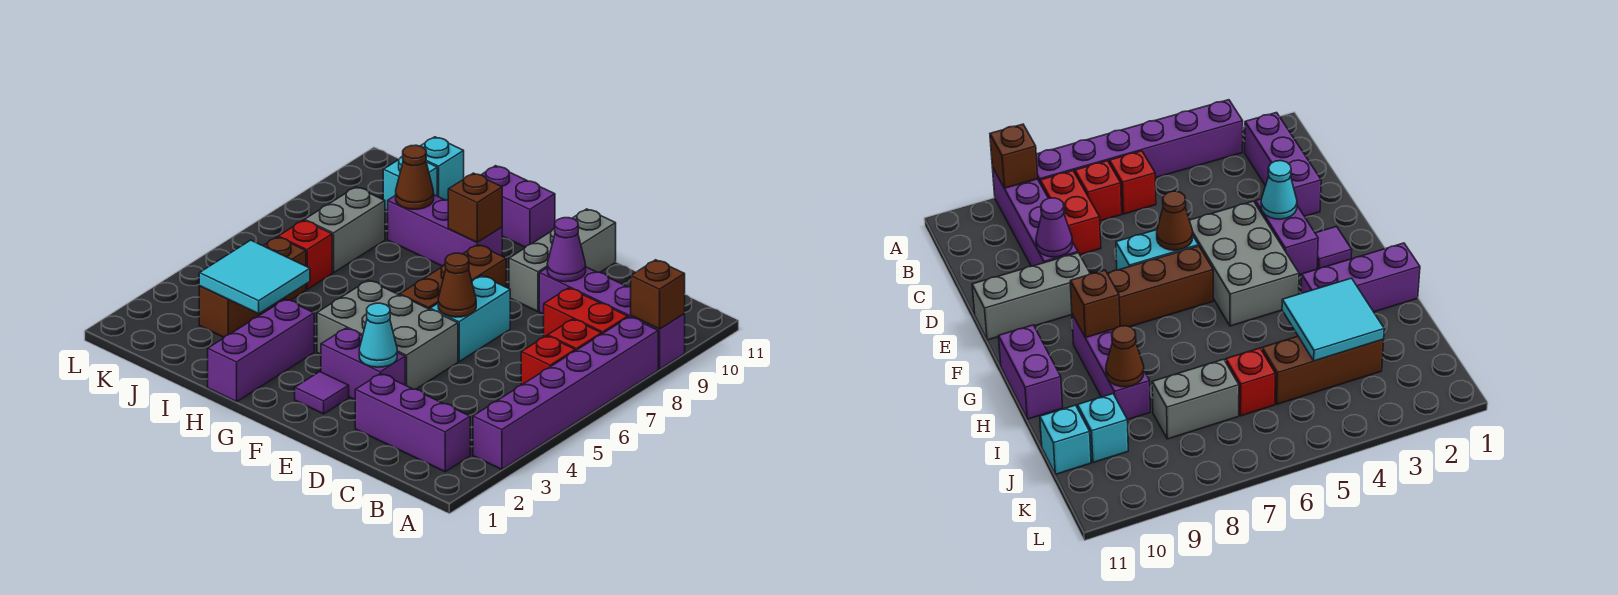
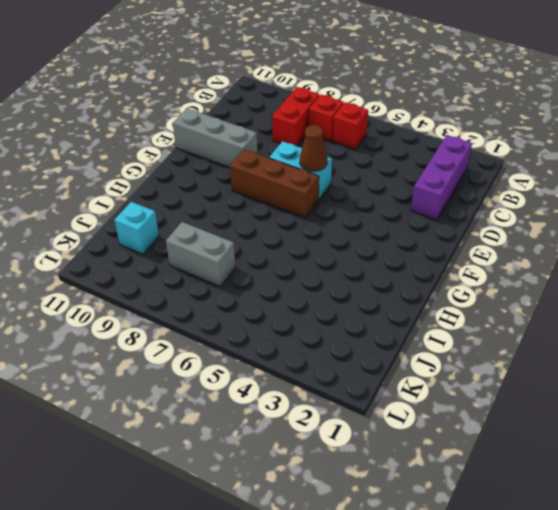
none -> purple brick A3:A8 level 1
none -> purple brick A9:D9 level 1
none -> purple brick E3:F3 level 1

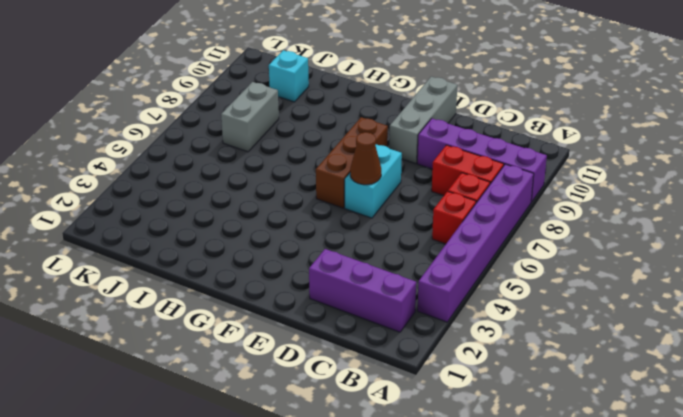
none -> purple brick E3:F3 level 1
none -> grey brick E4:G5 level 1
none -> purple tile F2 level 1

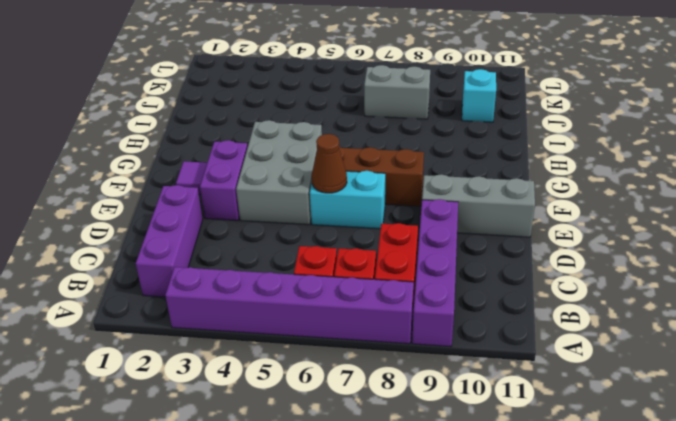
none -> purple brick G9:I9 level 1
none -> purple brick G11:H11 level 1
none -> purple brick H1:H3 level 1

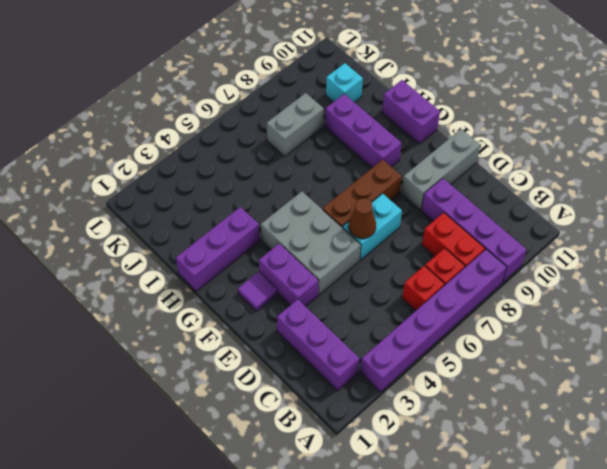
none -> brown brick J3:J5 level 1
none -> red brick J6 level 1
none -> cyan brick J11 level 1

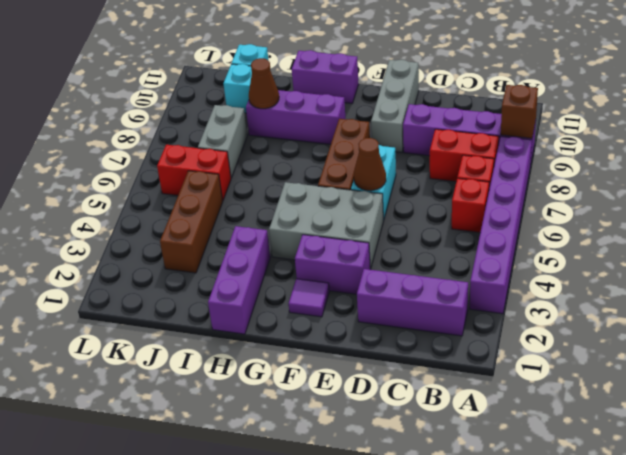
red brick J6:K6 level 1 -> red brick J6 level 1
none -> purple cone D9 level 2
none -> cyan cone E3 level 2
none -> brown brick G9 level 2

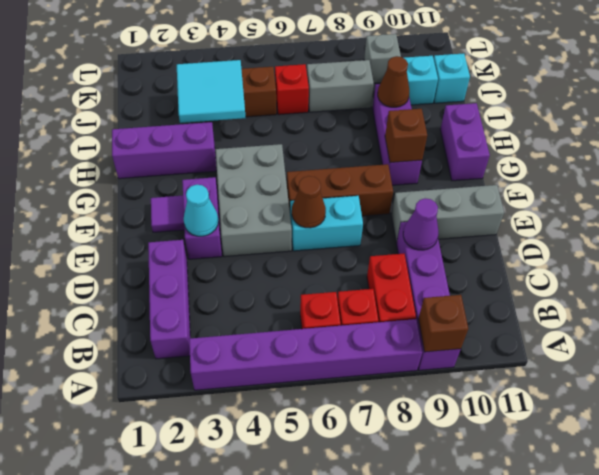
grey brick K9 level 1 -> none

